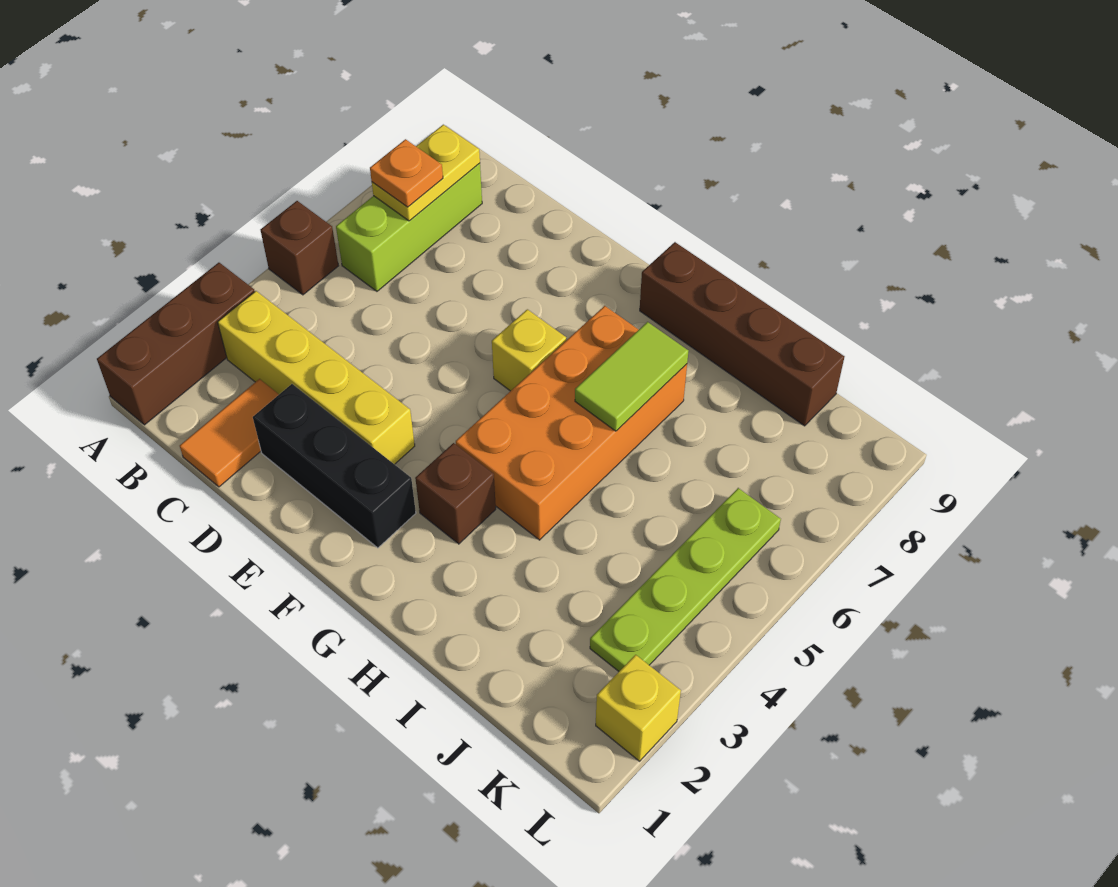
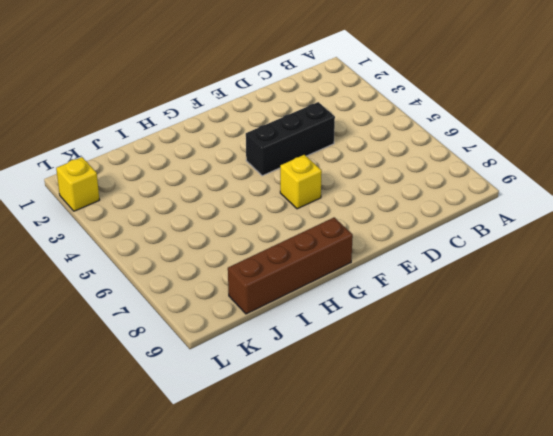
black brick D4:F4 level 1 -> black brick D2:F2 level 1
none -> brown brick A1:A3 level 1
none -> brown brick A5 level 1
none -> yellow brick B3:E3 level 1

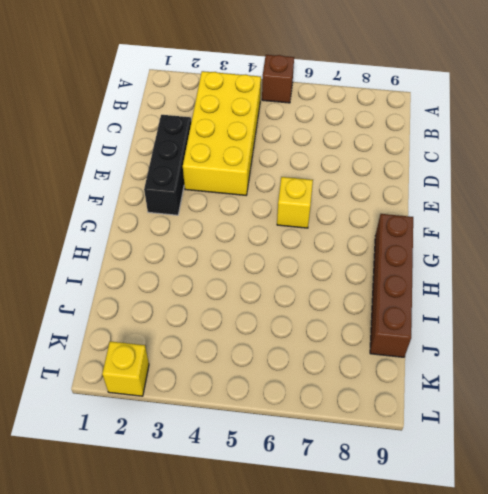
yellow brick B3:E4 level 1 -> yellow brick B3:E3 level 1
none -> brown brick A1:A3 level 1
none -> lime brick B6:B8 level 1
none -> orange tile C1:C2 level 1

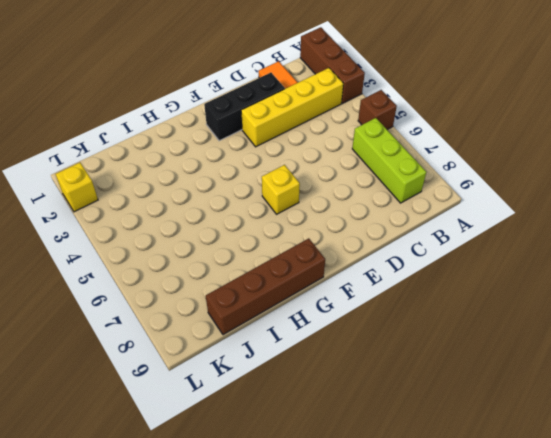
none -> brown brick G3 level 1
none -> orange brick G4:H7 level 1
none -> lime plate K3:K6 level 1

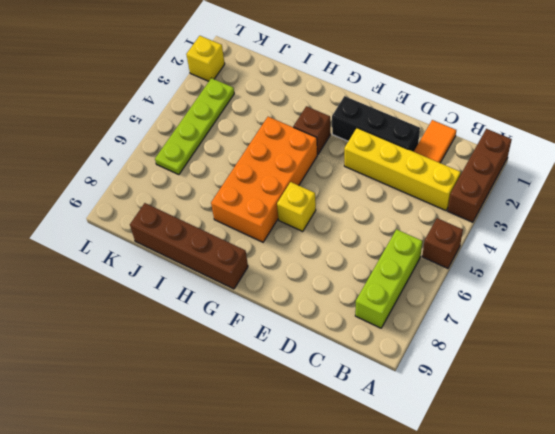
none -> yellow plate B7:B8 level 2
none -> lime tile H6:H7 level 2
none -> orange plate B7 level 3

